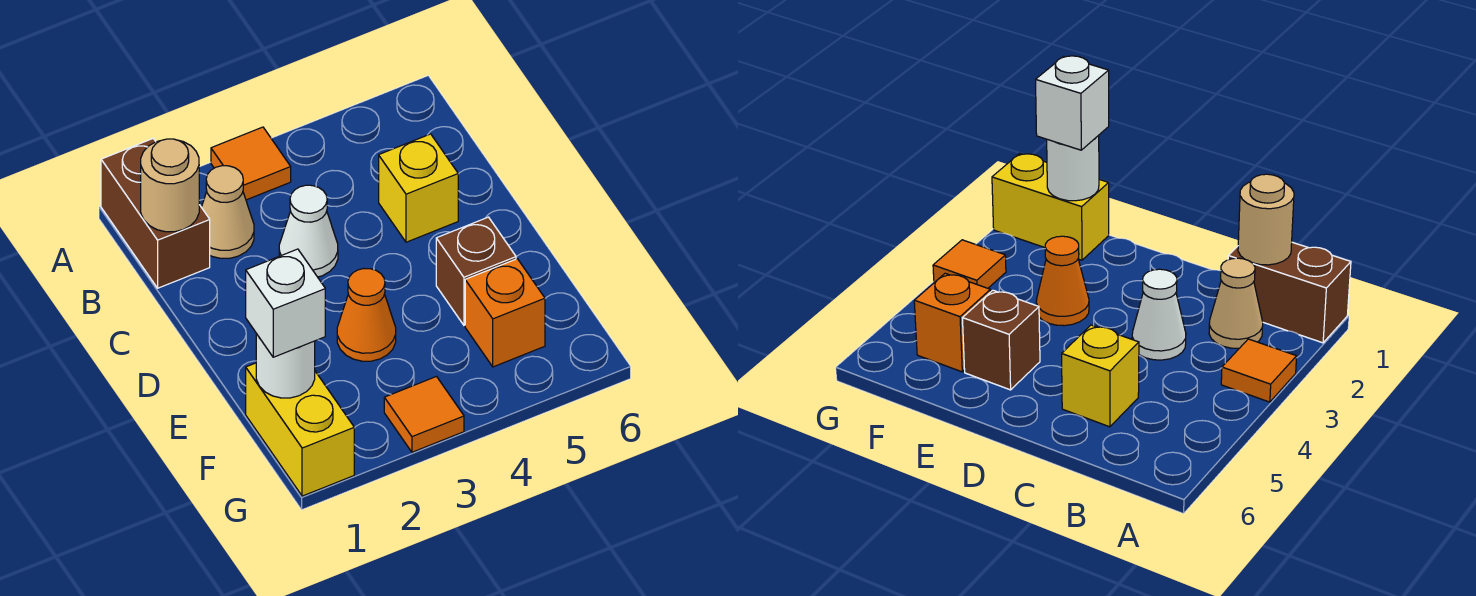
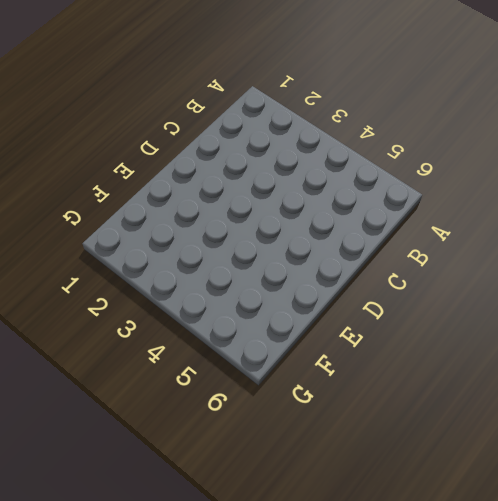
none -> brown brick A1:B1 level 1
none -> orange tile A3 level 1
none -> tan cone B2 level 1

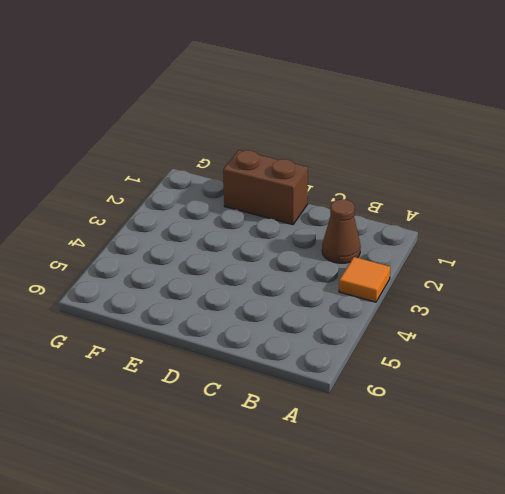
brown cone B2 level 1 -> tan cone B2 level 1
brown brick D1:E1 level 1 -> brown brick A1:B1 level 1
none -> white cone C3 level 1
none -> yellow brick C5 level 1
none -> orange cone E3 level 1

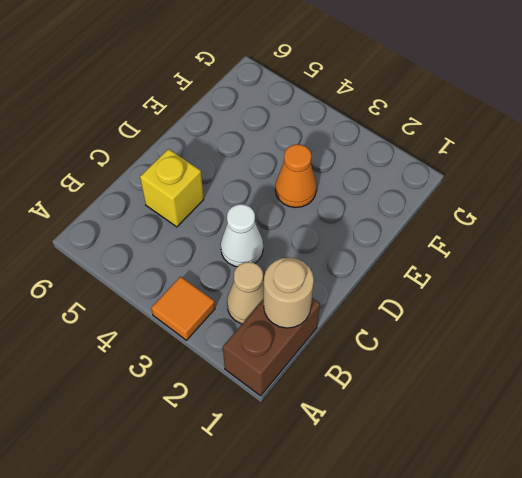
none -> brown brick E5 level 1
none -> yellow brick F1:G1 level 1
none -> orange brick F5 level 1

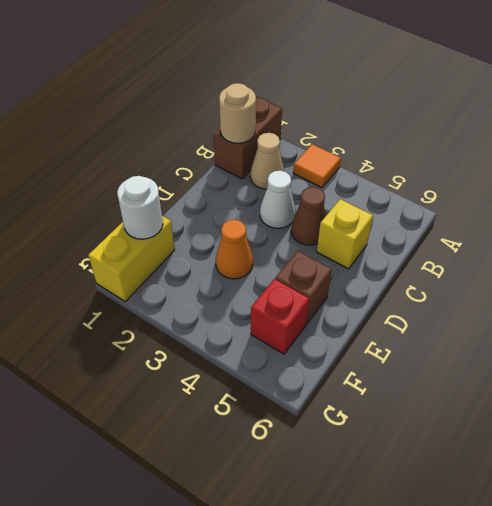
brown cone C4 level 1 -> none
red brick F5 level 1 -> orange brick F5 level 1
none -> orange tile G3 level 1
none -> white brick F1 level 3

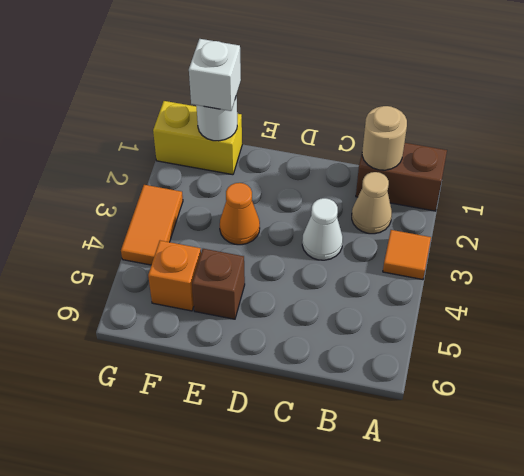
orange tile G3:G4 level 1 -> orange tile G3 level 1
none -> yellow brick C5 level 1

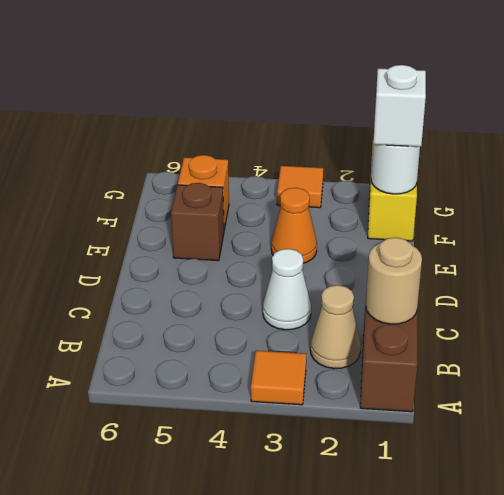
none -> yellow brick C5 level 1

